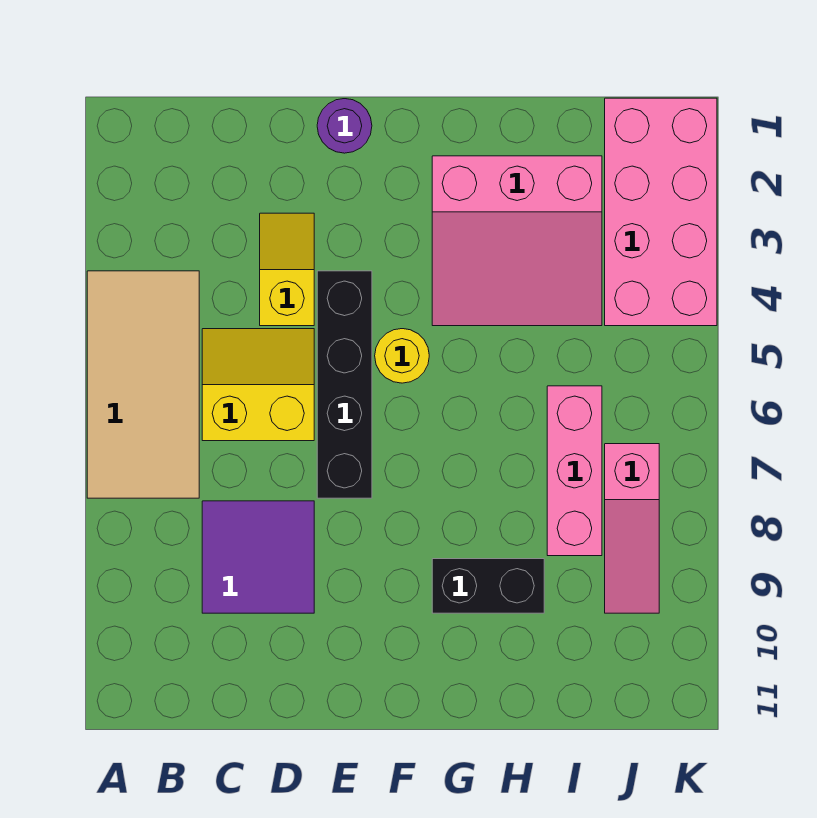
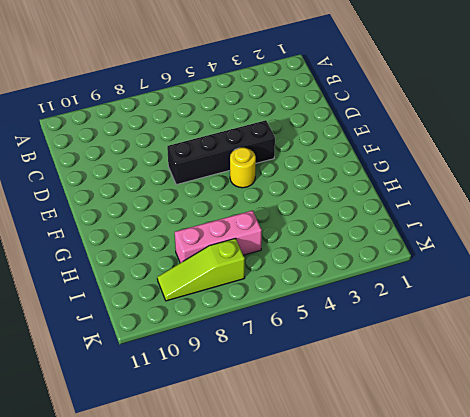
lime slope J7:J9 level 1 top 7 -> pink slope J7:J9 level 1 top 7
none -> tan tile A4:B7 level 1
none -> yellow slope C5:D6 level 1 top 6
none -> purple tile C8:D9 level 1

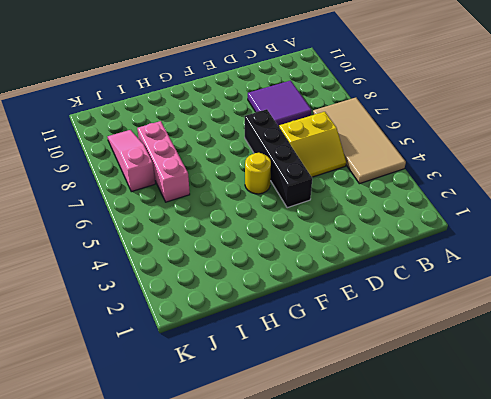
none -> yellow slope D3:D4 level 1 top 4
none -> purple round brick E1 level 1
none -> pink slope G2:I4 level 1 top 2

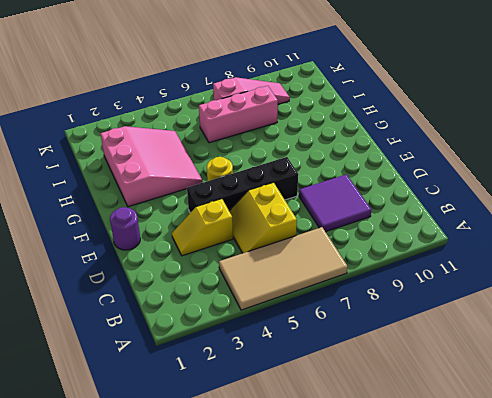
none -> black brick G9:H9 level 1
none -> pink brick J1:K4 level 1

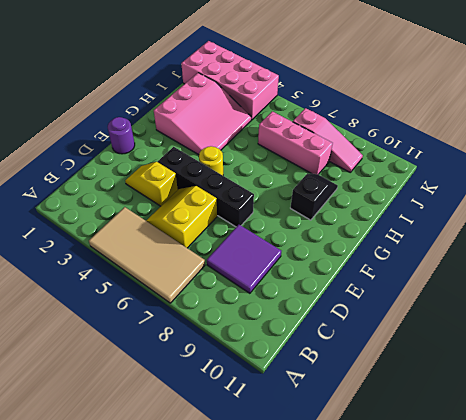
black slope G9:H9 level 1 top G -> black brick G9:H9 level 1

